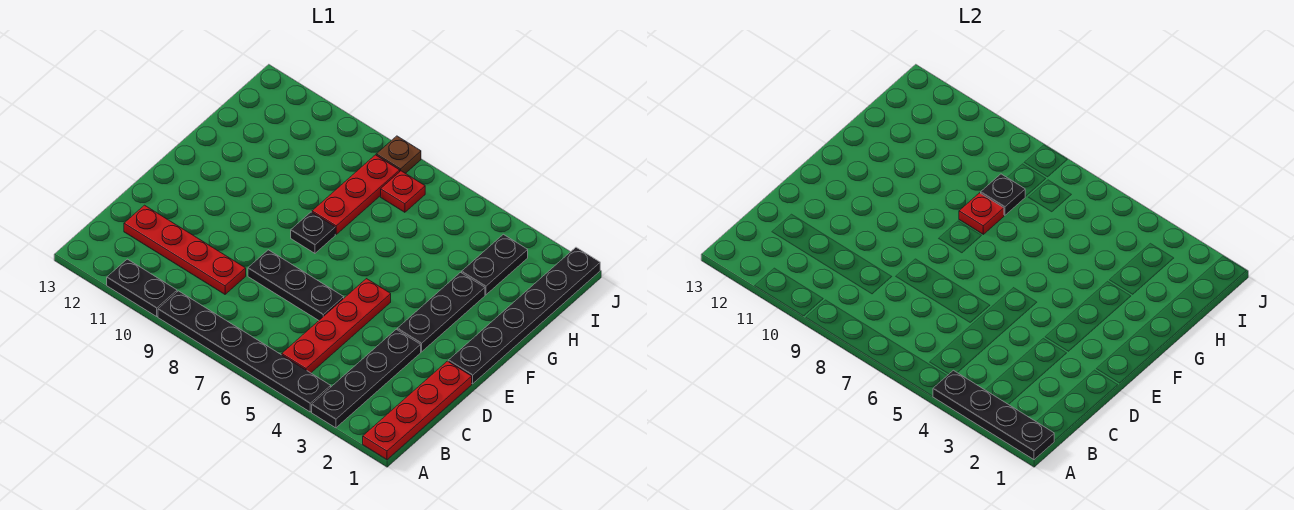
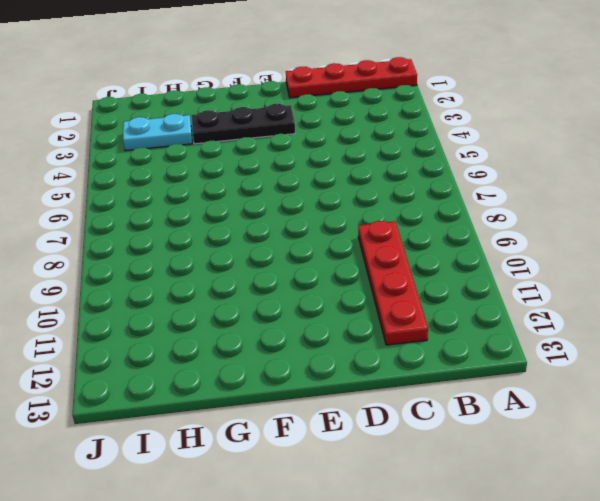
cyan plate H3:I3 level 1 -> black plate H3:I3 level 1
none -> black plate A3:D3 level 1
none -> black plate A4:A9 level 1
none -> black plate A10:A11 level 1

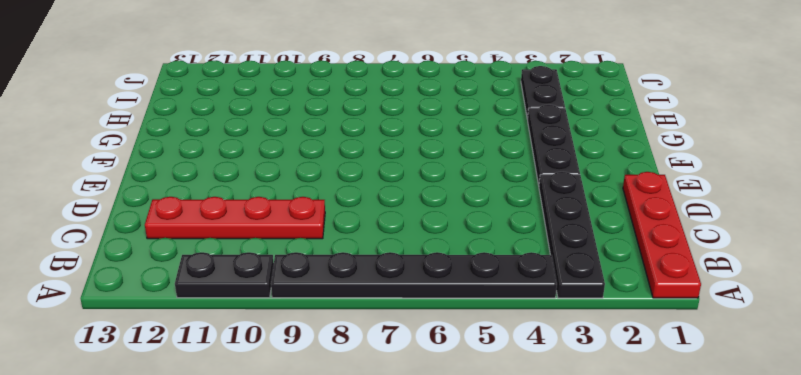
none -> red plate B5:E5 level 1
none -> black plate D6:D8 level 1
none -> black plate E1:J1 level 1

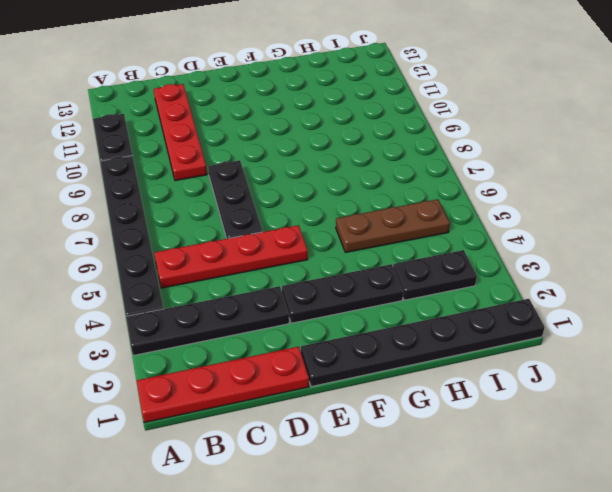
brown plate G5:I5 level 1 -> none
none -> black plate F8 level 1
none -> red plate G8:I8 level 1
none -> red plate I7 level 1

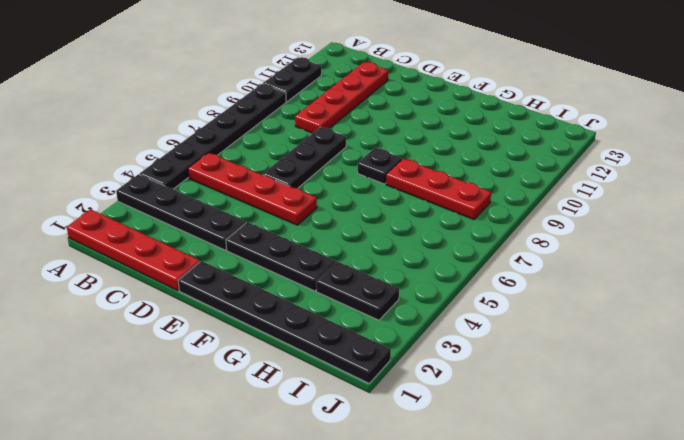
none -> red plate I7 level 1
none -> brown plate J8 level 1
none -> black plate A1:A4 level 2

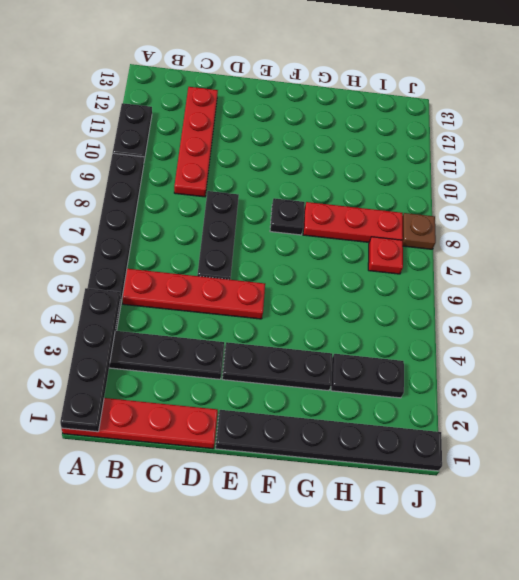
none -> red plate G8 level 2
none -> black plate H8 level 2

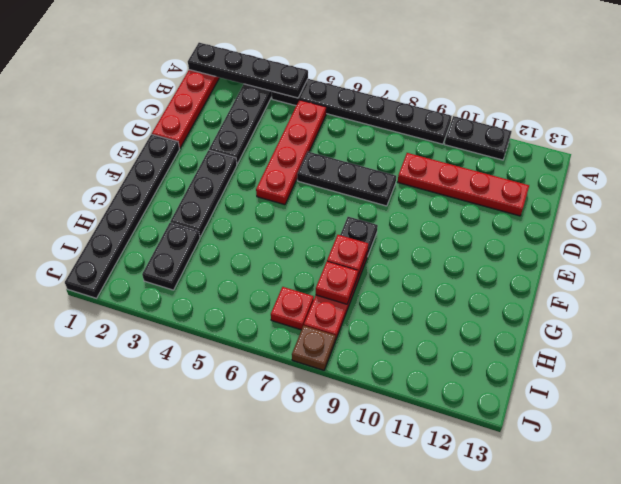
red plate H8 level 2 -> black plate H8 level 2

